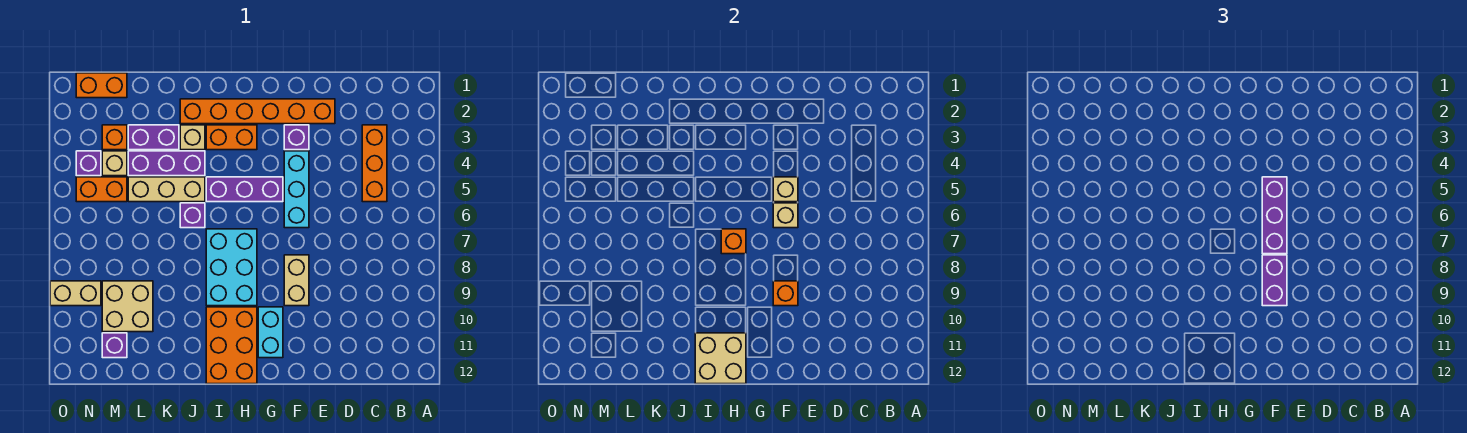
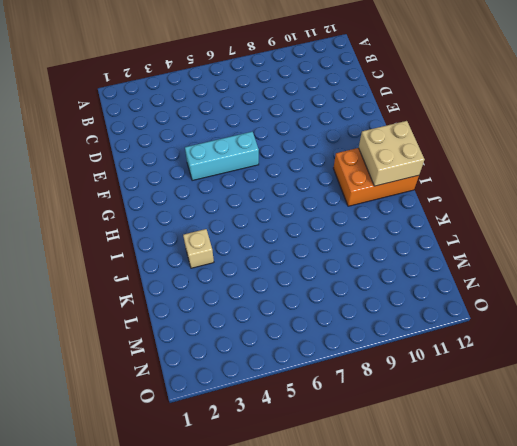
none -> orange brick C3:C5 level 1
none -> orange brick E2:J2 level 1
none -> purple brick F3 level 1
none -> tan brick F8:F9 level 1

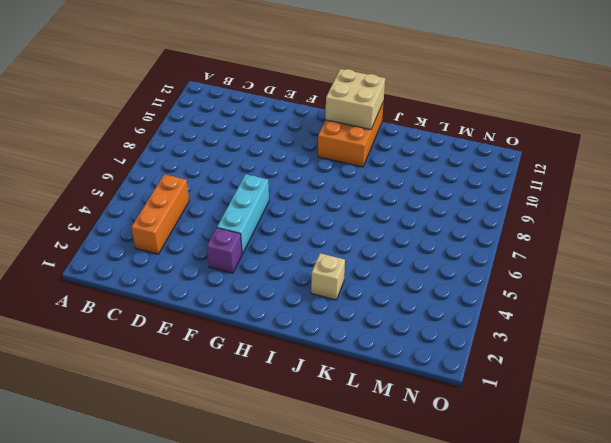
none -> orange brick E2:J2 level 1
none -> tan brick F8:F9 level 1
none -> purple brick G5:I5 level 1
none -> cyan brick G10:G11 level 1

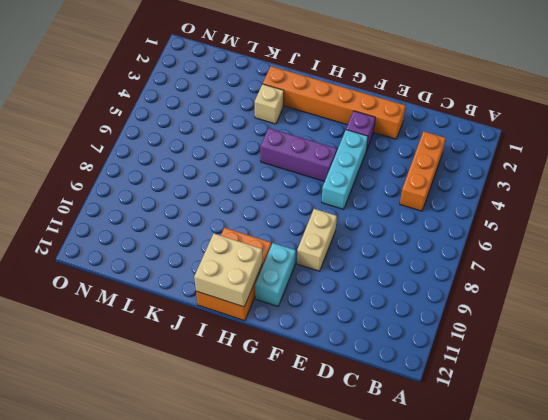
none -> orange brick H3:I3 level 1
none -> cyan brick H7:I9 level 1
none -> purple brick J4:L4 level 1
none -> tan brick J5:L5 level 1

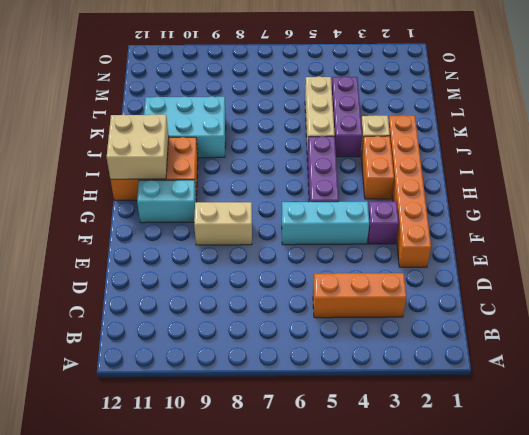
cyan brick J9:K11 level 1 -> cyan brick H7:I9 level 1
none -> purple brick J6 level 1
none -> purple brick K3:L3 level 1
none -> tan brick L9:M10 level 1
none -> orange brick M1:N1 level 1

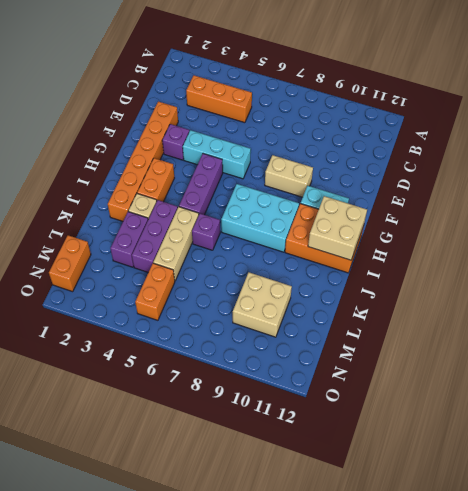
none -> orange brick M3 level 1
none -> tan brick M4 level 1
none -> purple brick M11 level 1
none -> purple brick N4 level 1

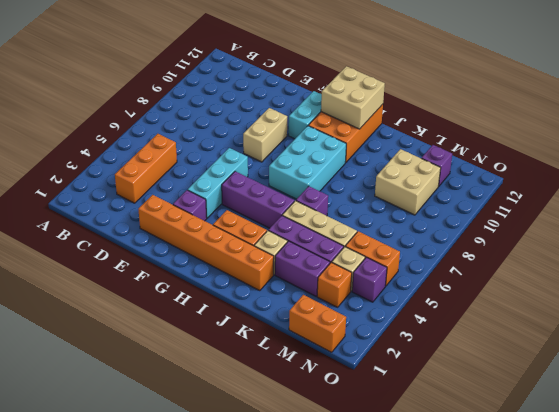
none -> tan brick N9:O9 level 1
none -> tan brick F5 level 2
none -> tan brick F6 level 2
none -> orange brick F9 level 2

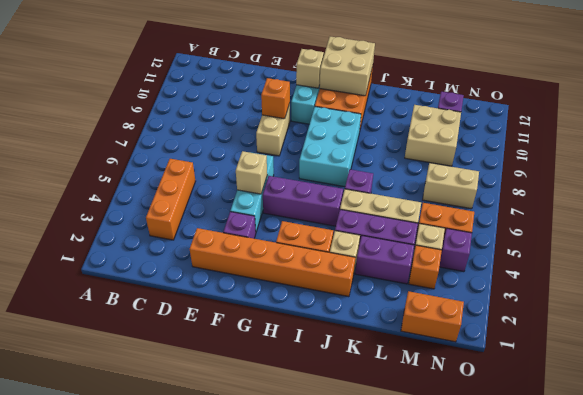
tan brick G11 level 2 -> tan brick F6 level 2
tan brick M7:N7 level 1 -> tan brick N9:O9 level 1
none -> orange brick H7 level 2
none -> purple brick F5:F7 level 3
none -> purple brick F8:F9 level 3

